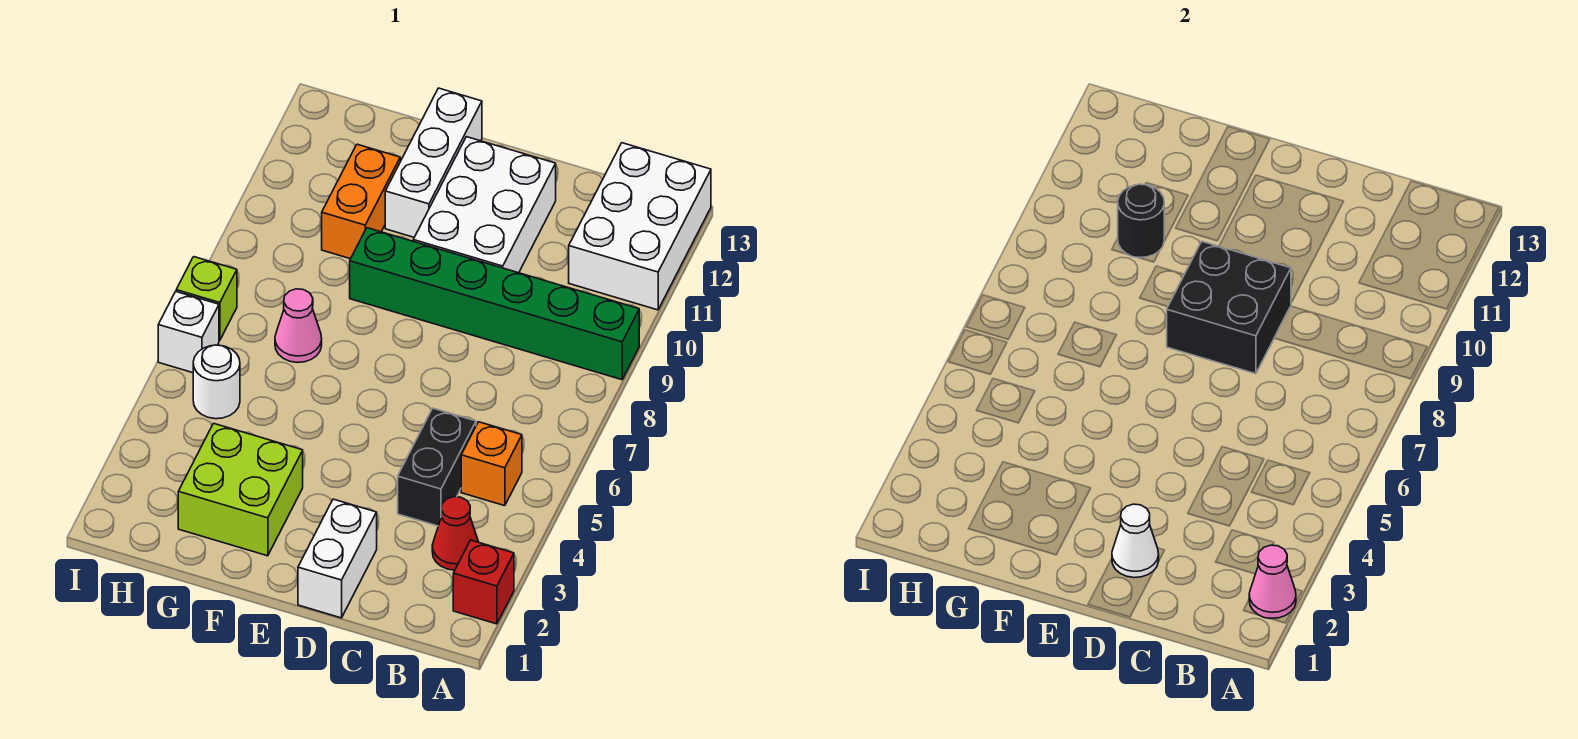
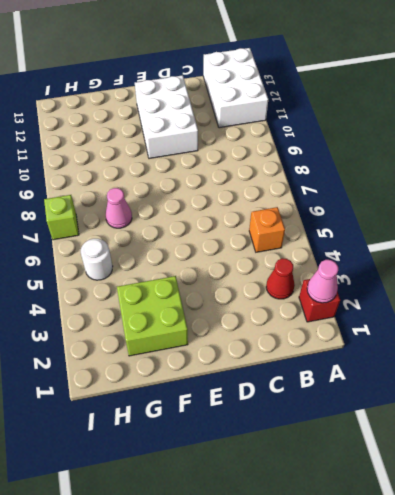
none -> green brick A9:F9 level 1
none -> black brick C4:C5 level 1
none -> white brick D1:D2 level 1

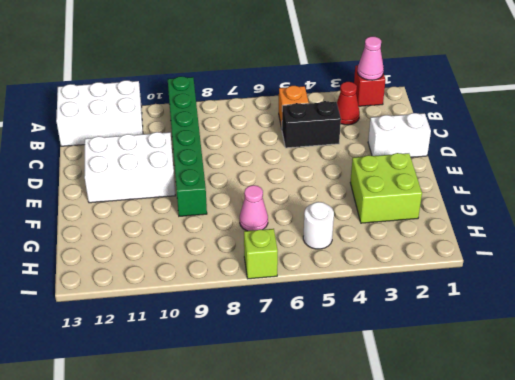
none -> white brick F11:F13 level 1
none -> orange brick G10:G11 level 1
none -> white brick I6 level 1

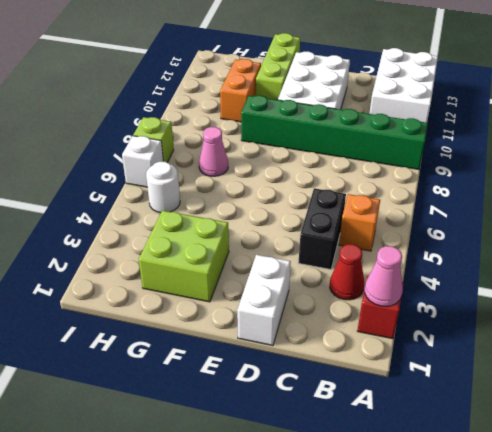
lime brick F11:F13 level 1 -> white brick F11:F13 level 1
none -> white cone D2 level 2
none -> black brick D8:E9 level 2
none -> black round brick G10 level 2

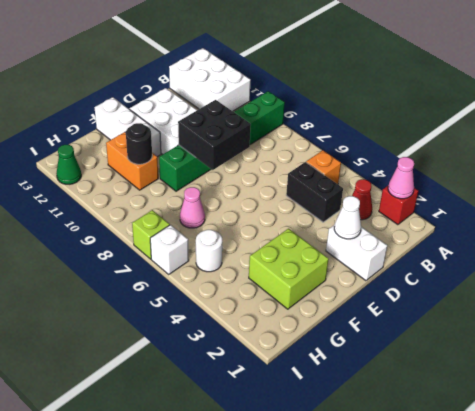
green cone I12 level 1 -> none

